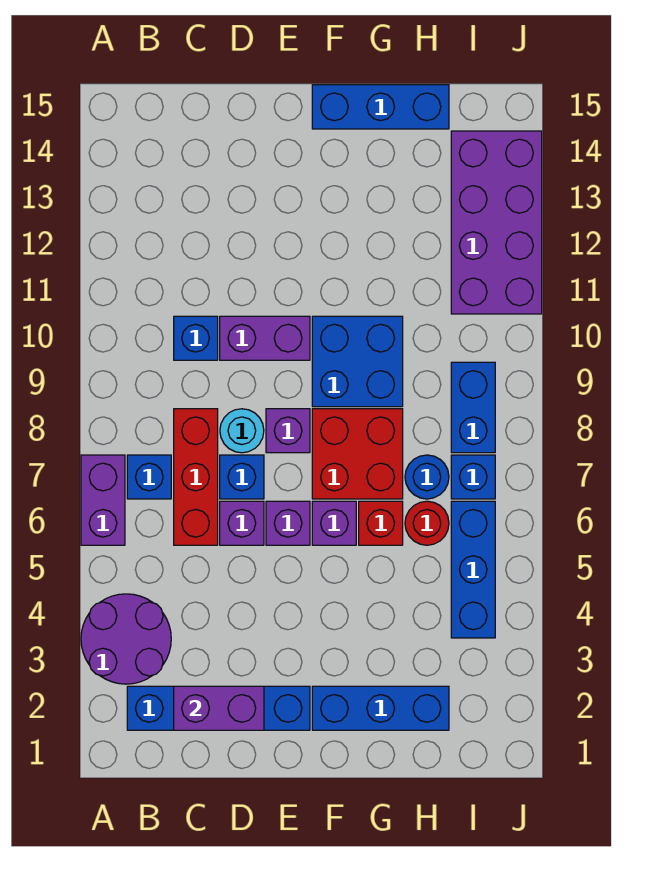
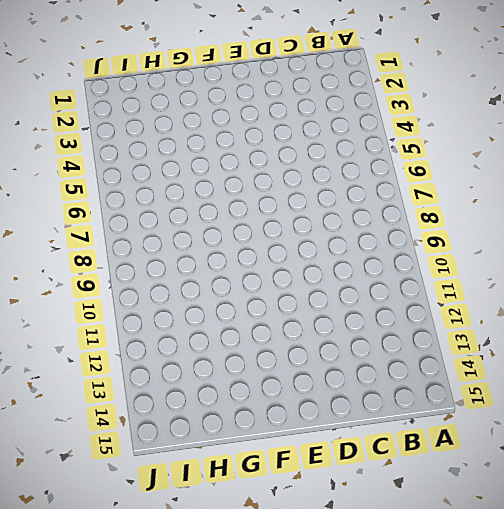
none -> purple round brick A3:B4 level 1
none -> purple brick A6:A7 level 1
none -> blue brick B2:E2 level 1

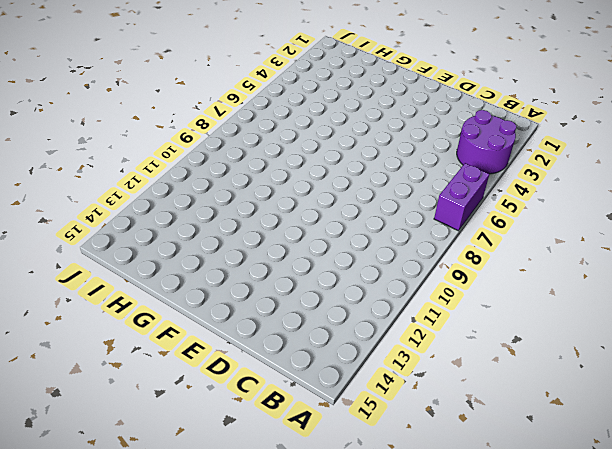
none -> blue brick B2:E2 level 1
none -> blue brick B7 level 1
none -> red brick C6:C8 level 1

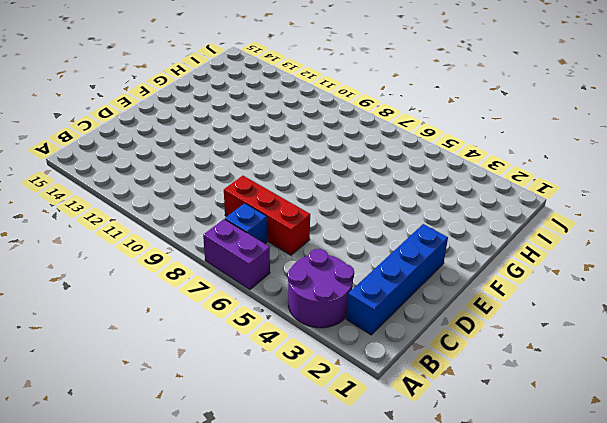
none -> blue brick C10 level 1
none -> purple brick D6 level 1
none -> blue brick D7 level 1

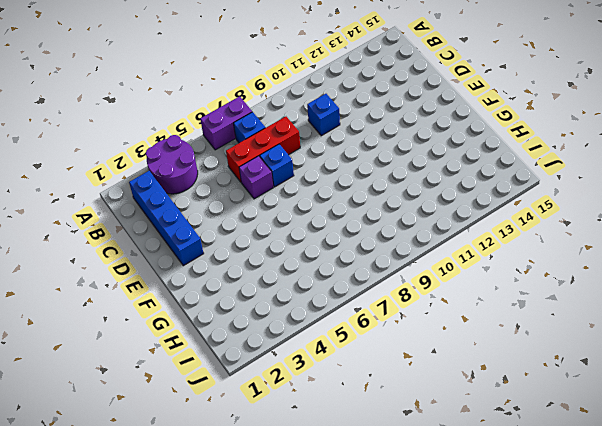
none -> cyan round brick D8 level 1
none -> purple brick D10:E10 level 1
none -> purple brick E6 level 1

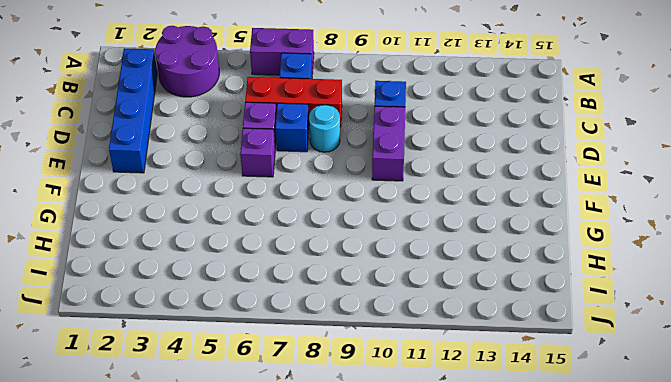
none -> purple brick E8 level 1
none -> blue brick F2:H2 level 1
none -> purple brick F6 level 1

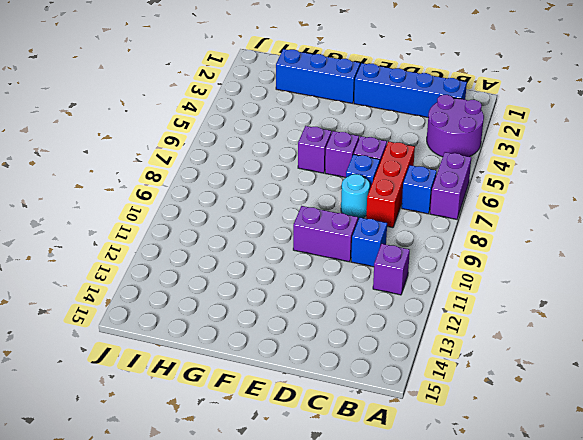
purple brick B11 level 1 -> purple brick E8 level 1
none -> red brick F7:G8 level 1
none -> blue brick F9:G10 level 1
none -> blue brick F15:H15 level 1

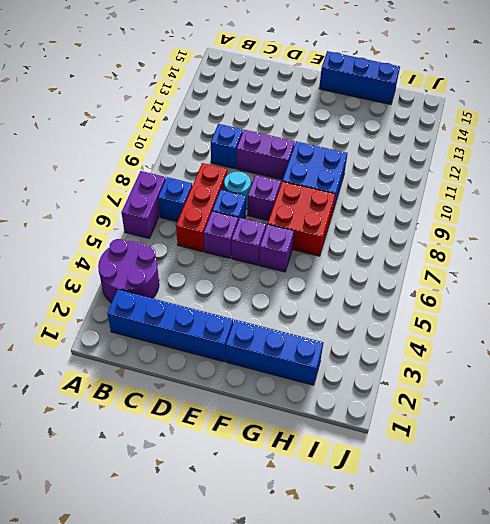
none -> red brick G6 level 1
none -> red round brick H6 level 1
none -> blue round brick H7 level 1

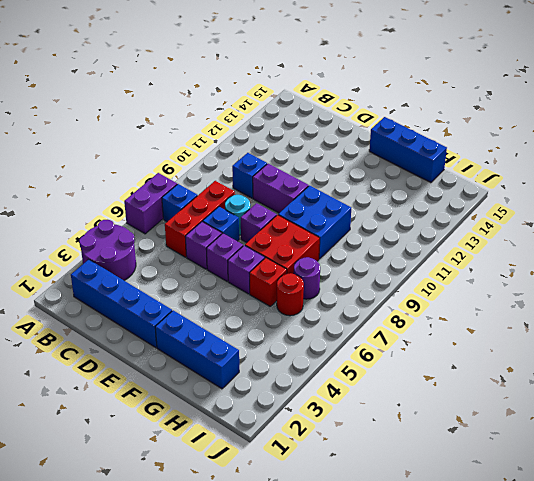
purple round brick H7 level 1 -> blue round brick H7 level 1
none -> blue brick I4:I6 level 1
none -> blue brick I7 level 1
none -> blue brick I8:I9 level 1

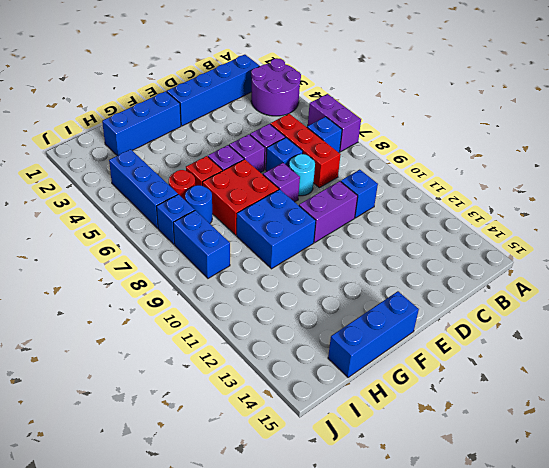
none -> purple brick I11:J14 level 1
none -> purple brick C2:D2 level 2

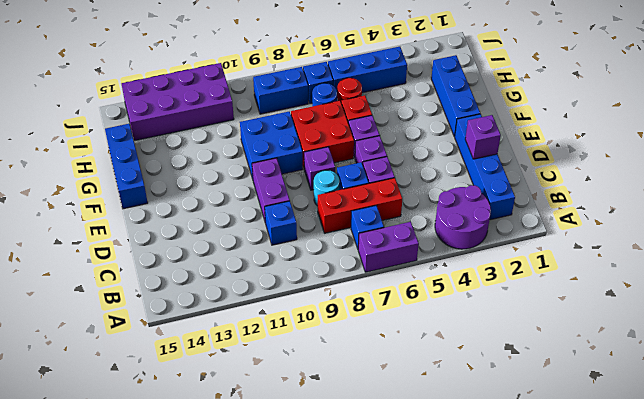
purple brick D2 level 2 -> purple brick C2:D2 level 2

